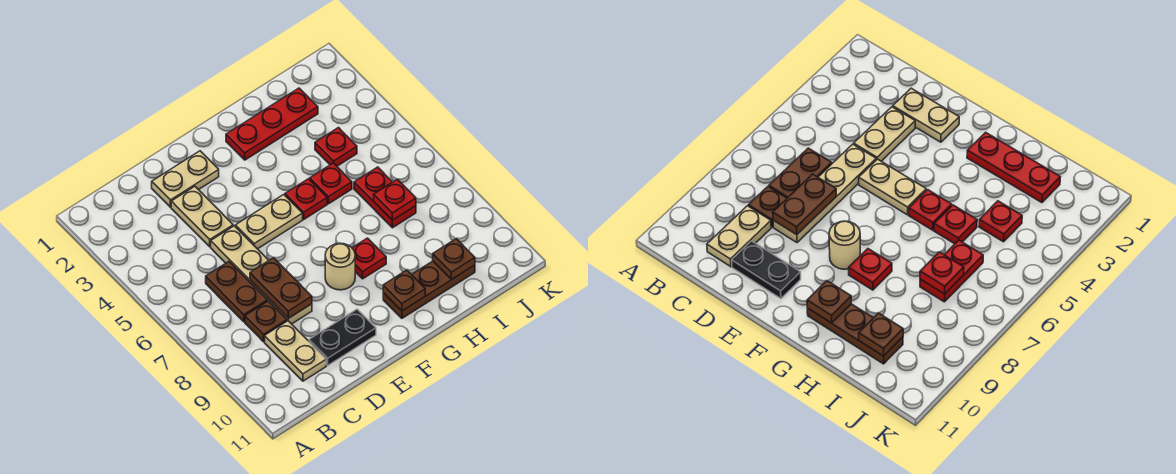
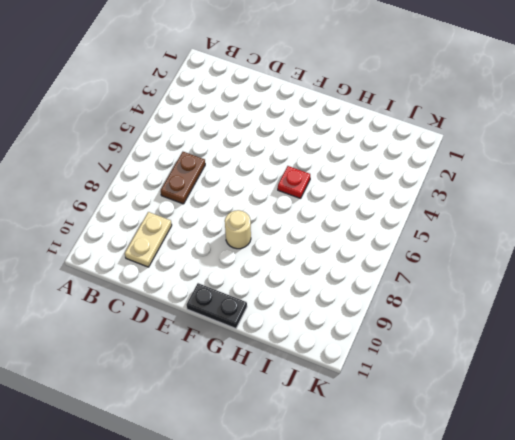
black plate F11:G11 level 1 -> black plate D10:E10 level 1
none -> brown plate C8 level 1
none -> tan plate D2:E2 level 1
none -> tan plate D3:D4 level 1

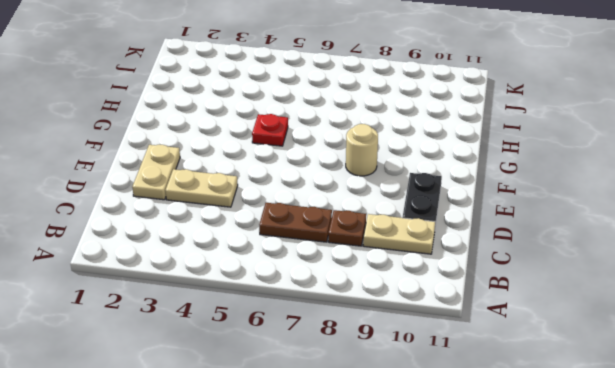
none -> tan plate D5:D8 level 1
none -> tan plate E5:F5 level 1
none -> red plate G2:I2 level 1

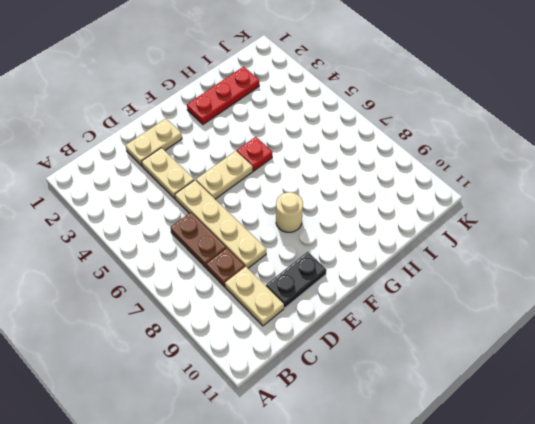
none -> red plate G8 level 1
none -> brown plate G10:I10 level 1
none -> red plate H5 level 1

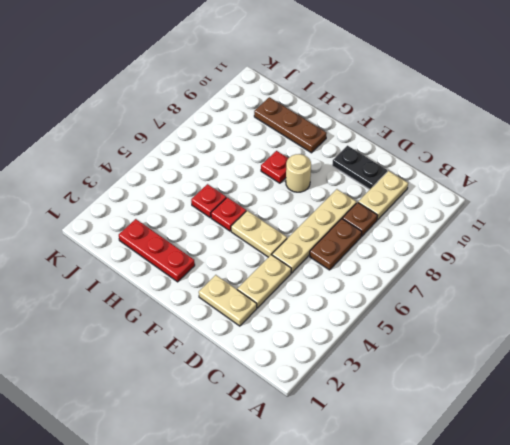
none -> red plate I4 level 1
none -> red plate I6:I7 level 1
none -> brown plate D7:D8 level 2

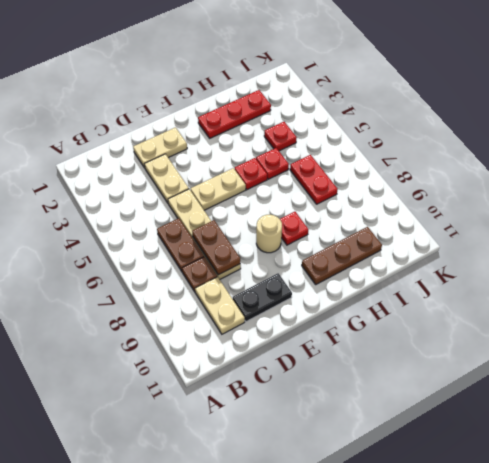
none -> brown plate G10 level 2
none -> red plate I7 level 2
none -> brown plate I10 level 2

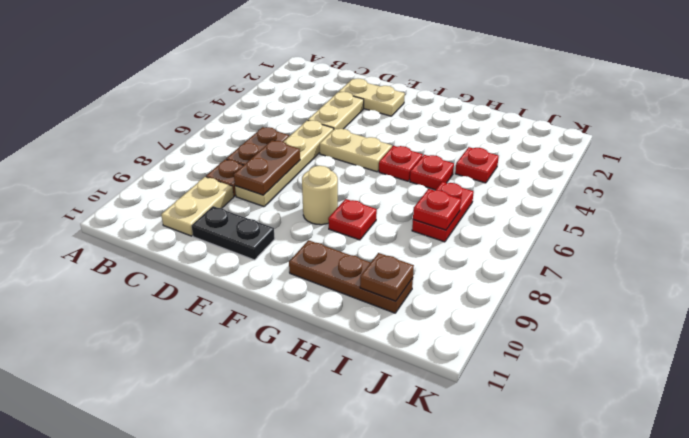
none -> red plate G2:I2 level 1
none -> brown plate G10 level 2

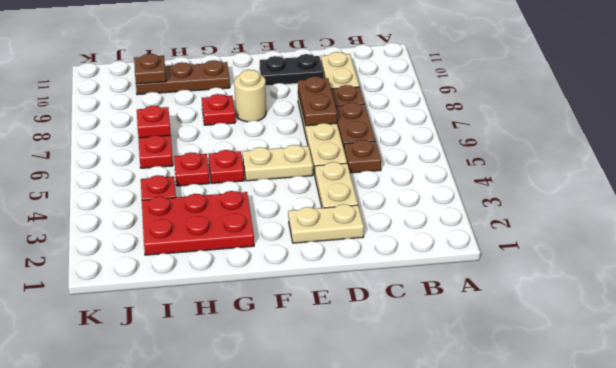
brown plate C5 level 1 -> brown plate G10 level 2
red plate G2:I3 level 1 -> red plate G2:I2 level 1

